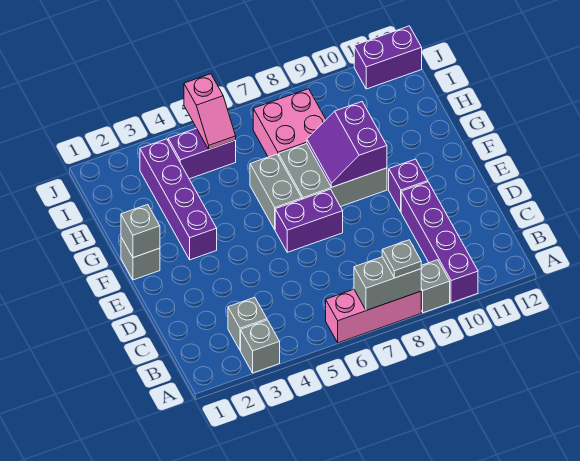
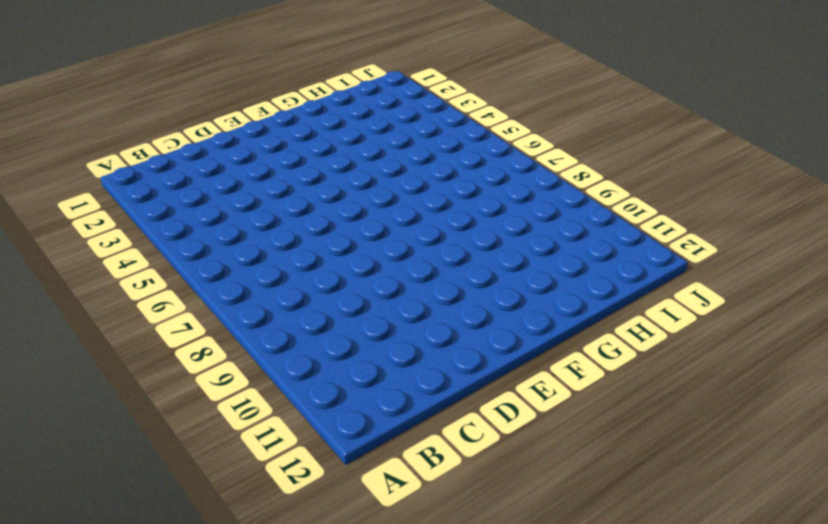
none -> grey brick A3 level 1
none -> pink brick A6:A8 level 1
none -> grey brick A9 level 1

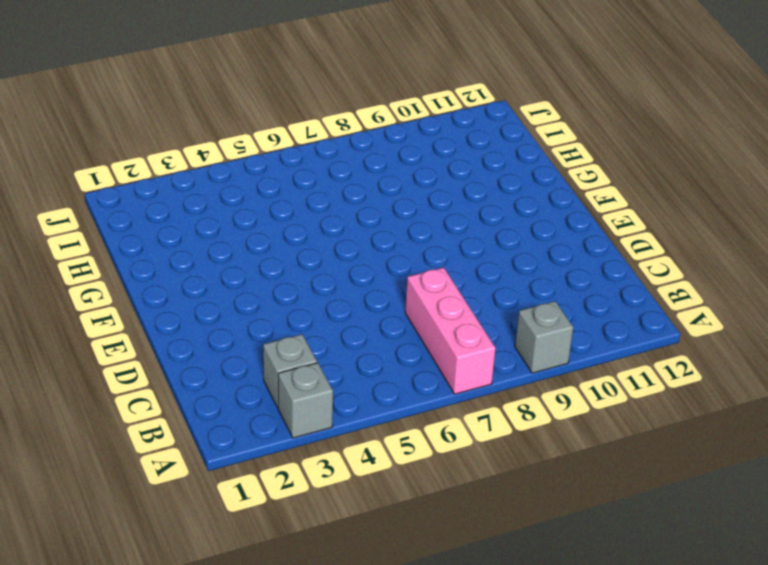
pink brick A7:C7 level 1 -> pink brick A6:A8 level 1
none -> purple brick A10:D10 level 1
none -> purple brick E6:E7 level 1
none -> purple brick E10 level 1

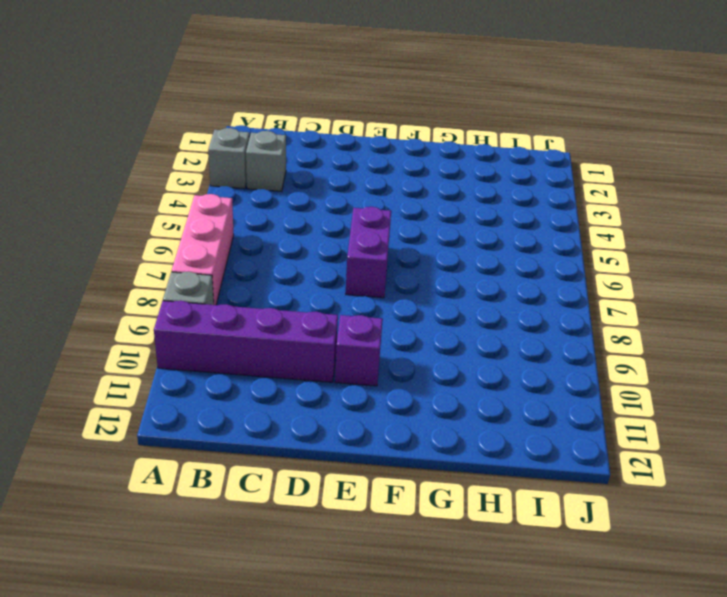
none -> grey brick F1 level 1
none -> purple brick F3:I3 level 1
none -> grey brick F6:G6 level 1

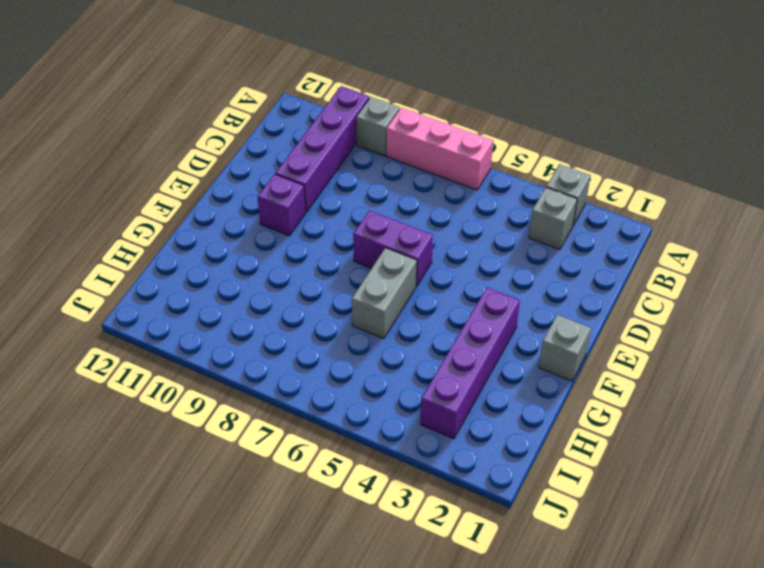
none -> grey brick F7:G9 level 1
none -> pink brick H7:I8 level 1
none -> purple brick I4:I5 level 1

